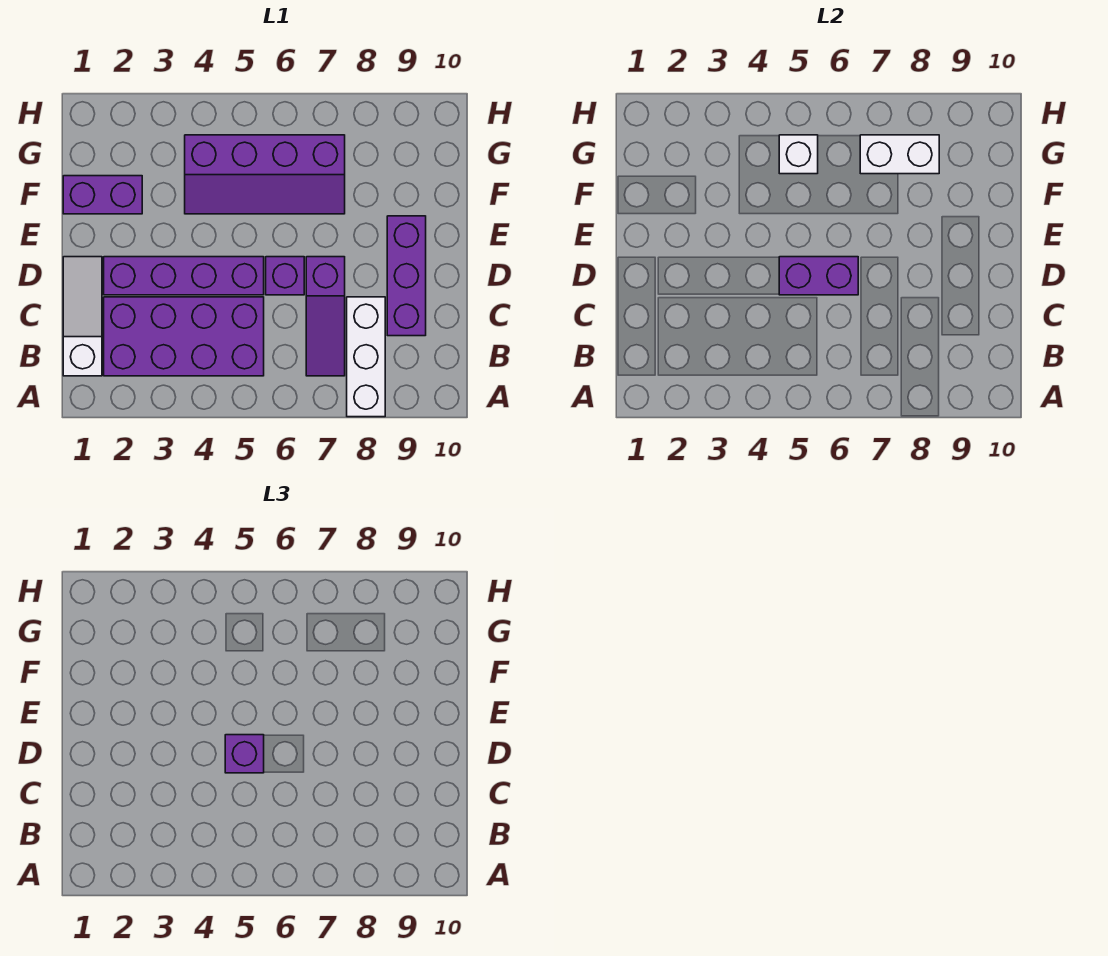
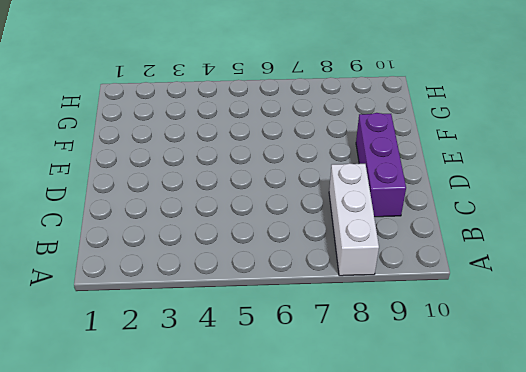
none -> white slope B1:D1 level 1 top B
none -> purple brick B2:C5 level 1
none -> purple slope B7:D7 level 1 top D

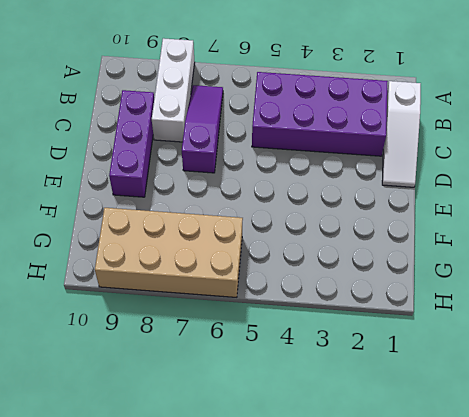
tan brick G6:H9 level 1 -> purple slope F4:G7 level 1 top G
none -> purple brick D2:D5 level 1
none -> purple brick D6 level 1
none -> purple brick F1:F2 level 1

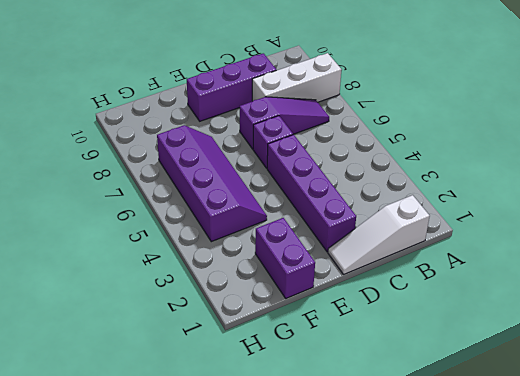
none -> purple brick B2:C5 level 1
none -> purple brick D5:D6 level 2
none -> white brick G5 level 2

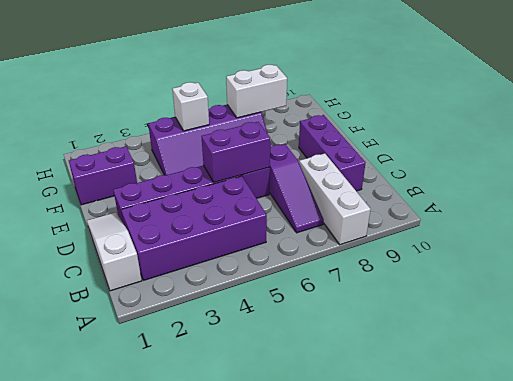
none -> purple brick D5 level 3

